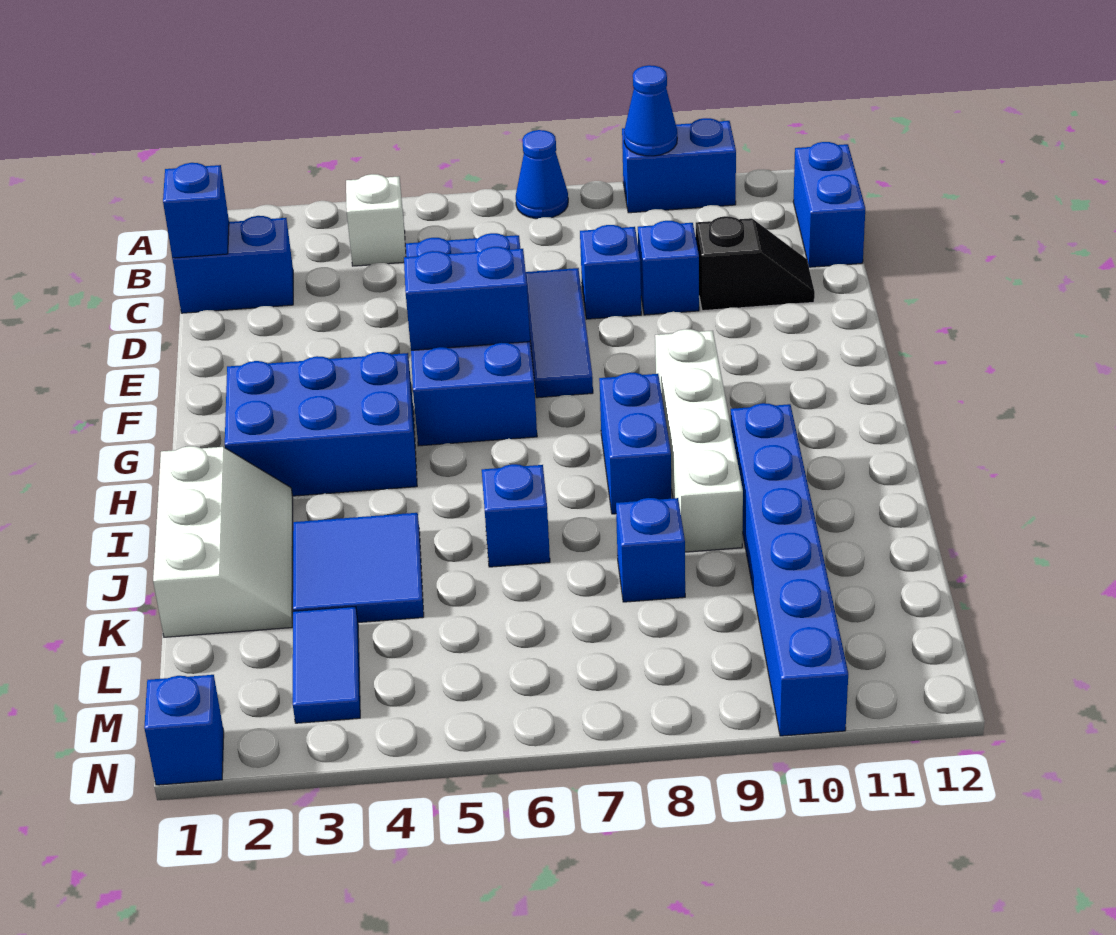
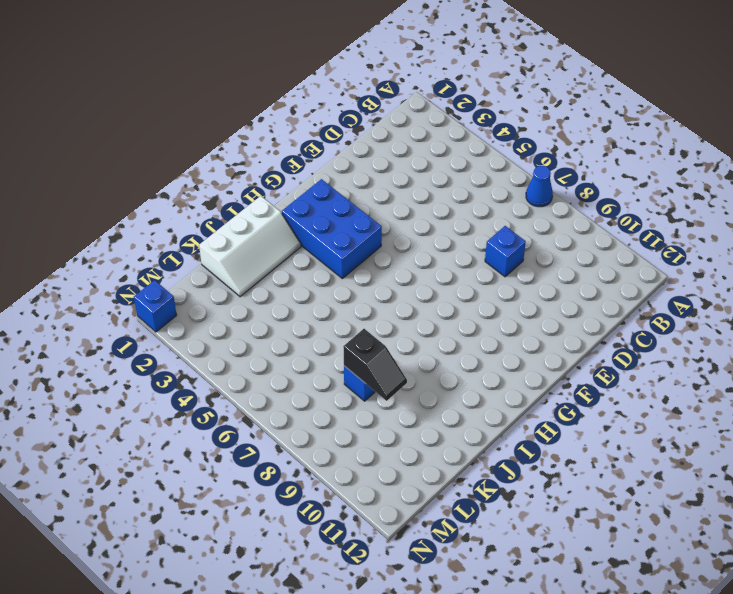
black slope K8:K9 level 2 top 8 -> black slope D10:D11 level 1 top 10
none -> blue brick A9:A10 level 1
none -> white brick B4 level 1
none -> blue brick B12:C12 level 1

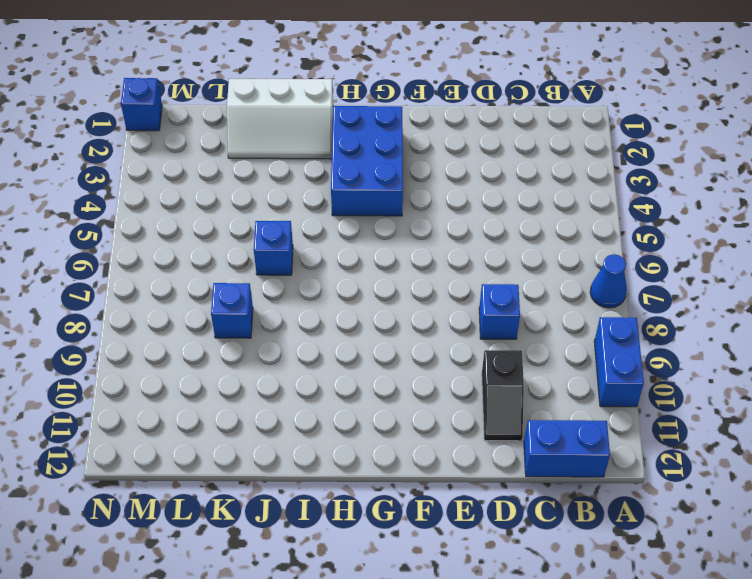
none -> white brick B4 level 1
none -> blue brick C1:C2 level 1
none -> blue brick D5:G6 level 1

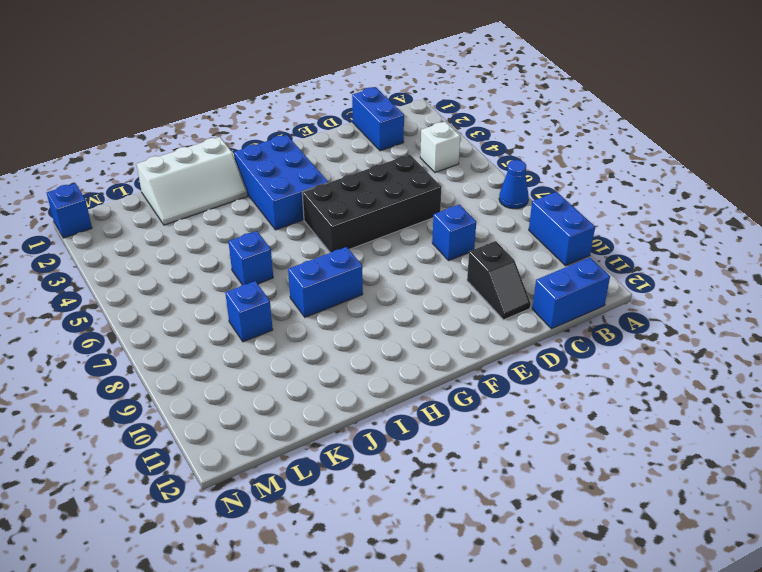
black brick D5:G6 level 1 -> blue brick D5:G6 level 1
none -> blue tile D7:F7 level 1
none -> blue brick D9 level 1
none -> white brick G9:J9 level 1

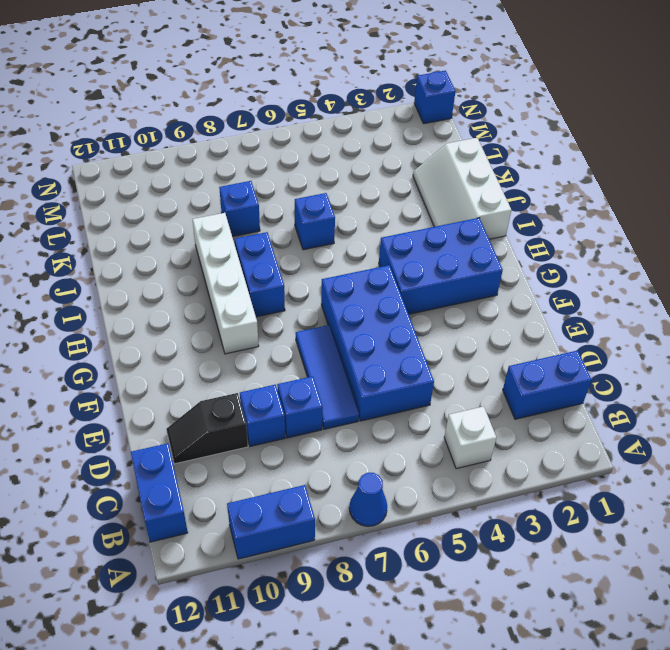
none -> blue brick I10:N10 level 1
none -> blue tile J3:K4 level 1
none -> blue tile L3:M3 level 1

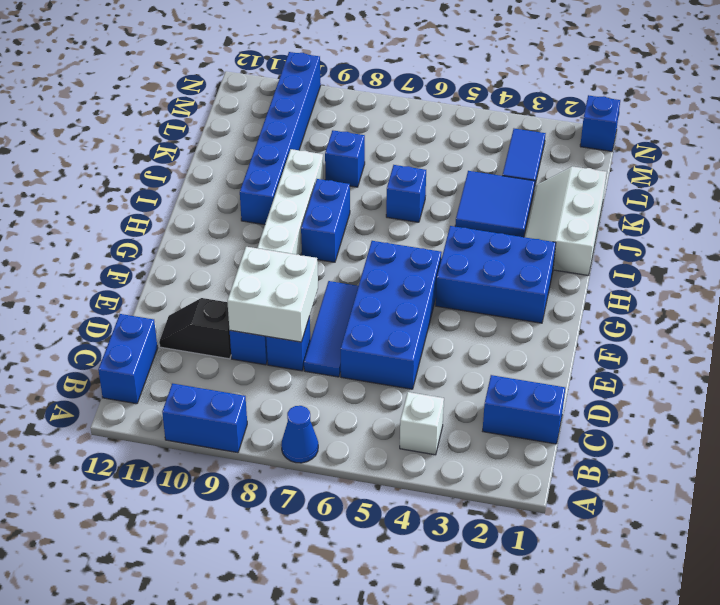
white brick D8:E9 level 2 -> none
none -> blue cone A9 level 2
none -> blue brick C1 level 2
none -> blue brick F5:F6 level 2

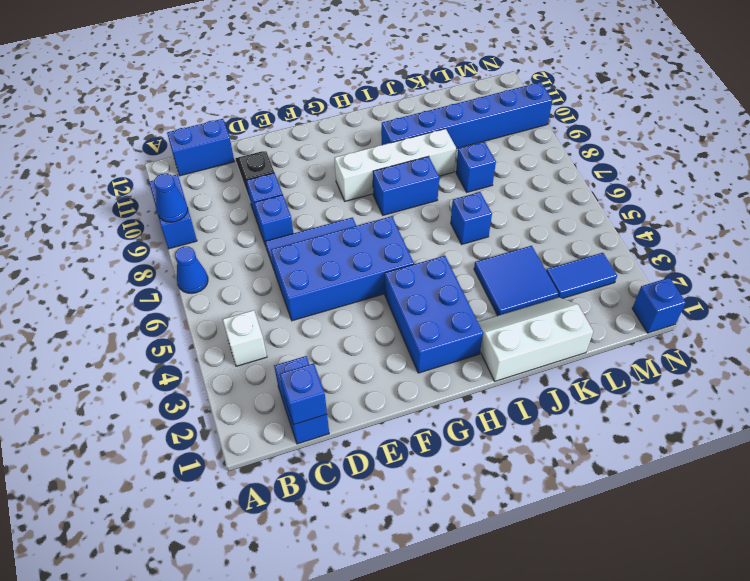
none -> blue brick F5:F6 level 2

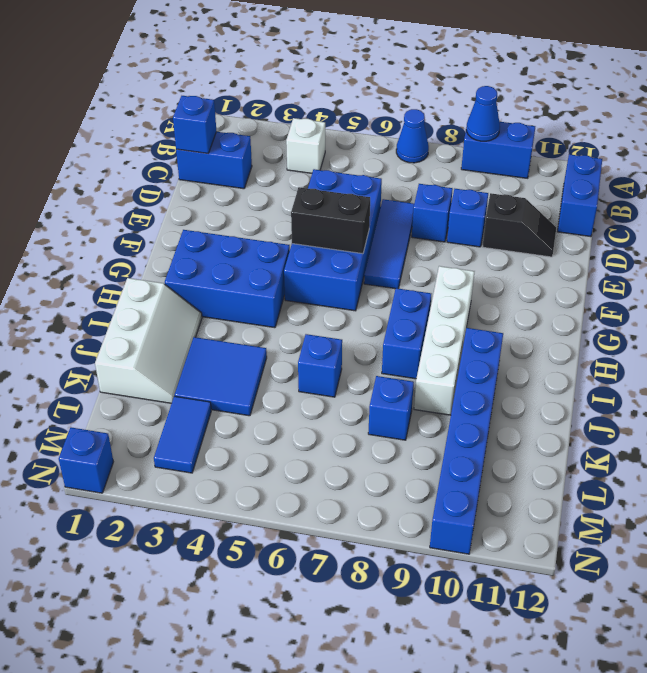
black brick F5:F6 level 2 -> blue brick F5:F6 level 2

